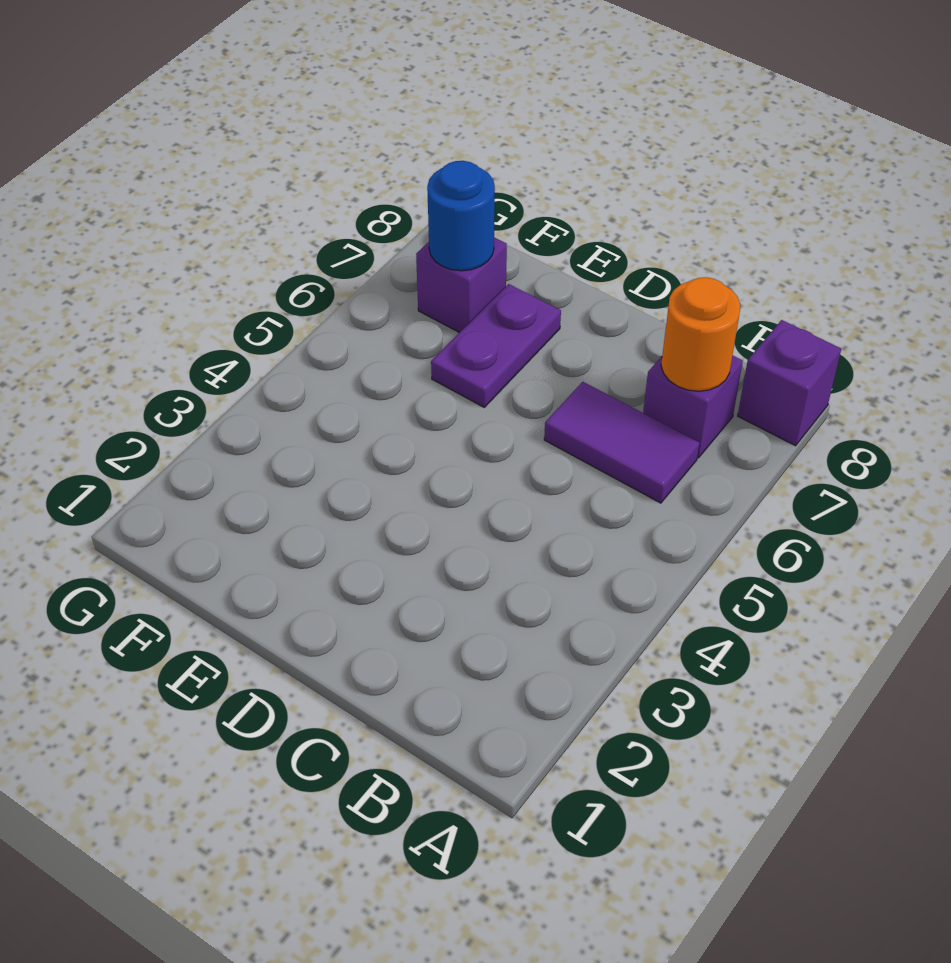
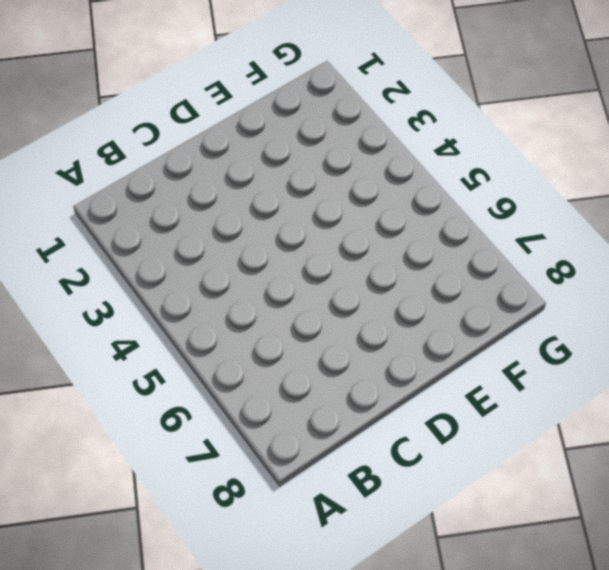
none -> purple brick A8 level 1
none -> purple tile B6:C6 level 1

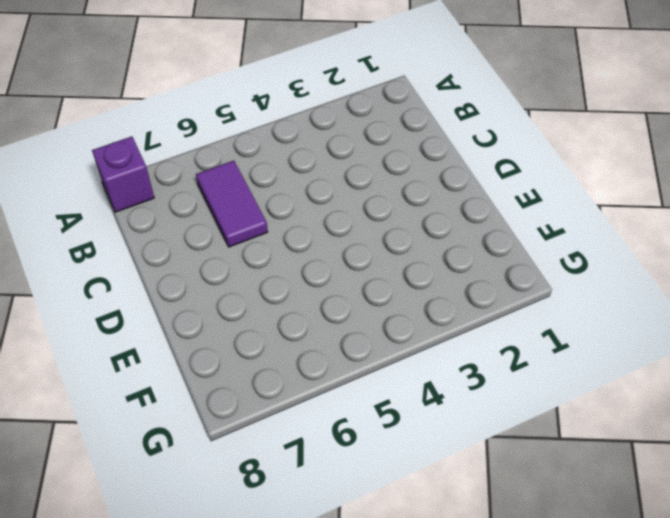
none -> purple brick B7 level 1
none -> purple plate E6:E7 level 1

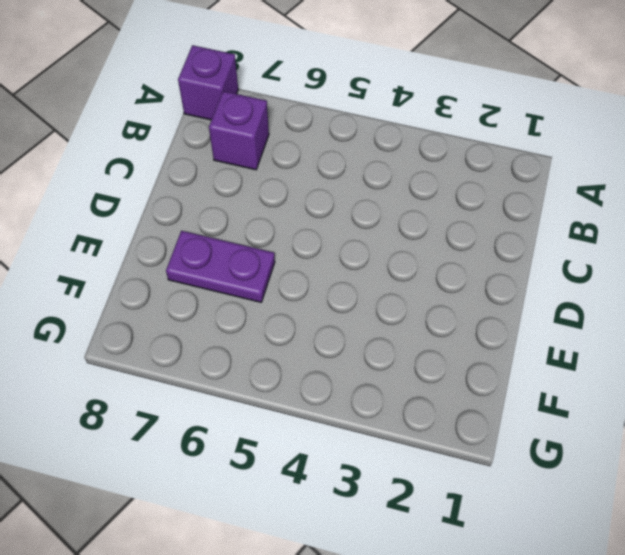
none -> purple tile B6:C6 level 1
none -> purple brick F7 level 1

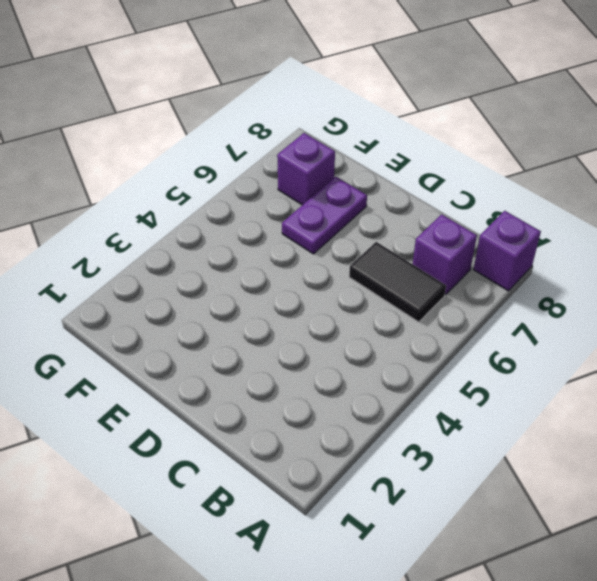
black tile B6:C6 level 1 -> purple tile B6:C6 level 1
none -> orange round brick B7 level 2
none -> blue round brick F7 level 2

